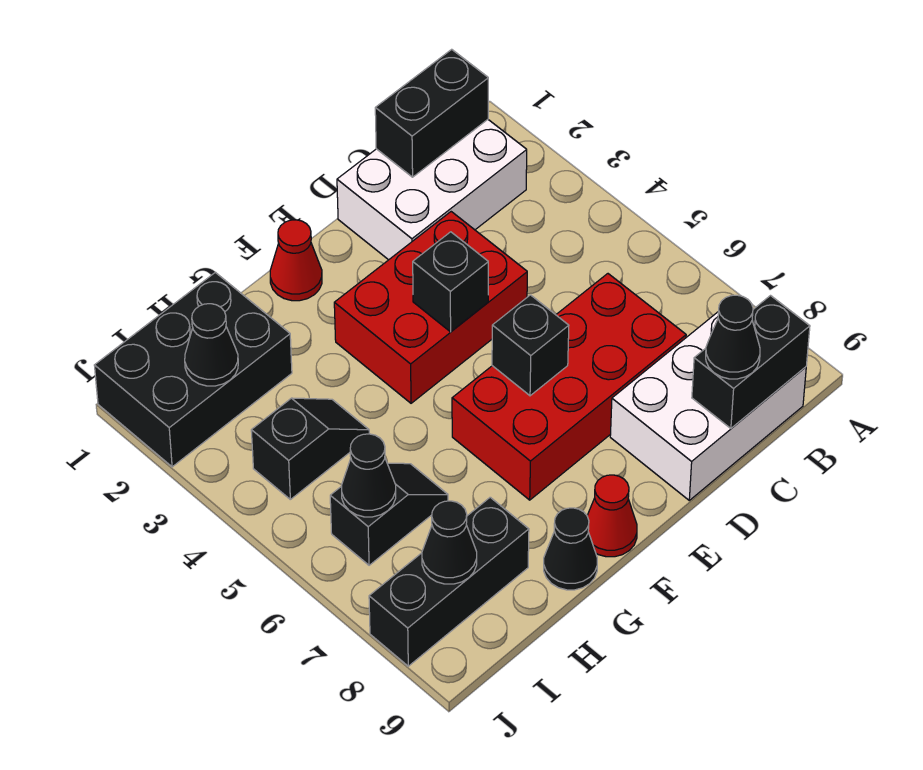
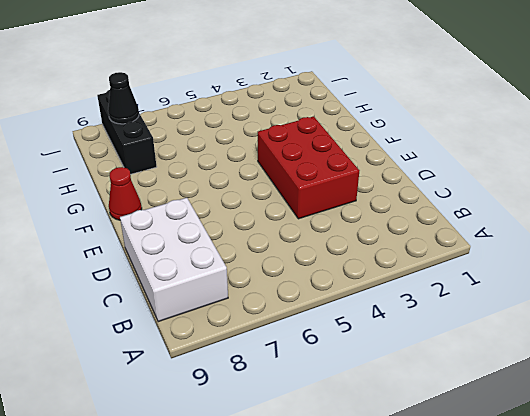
none -> white brick B1:D2 level 1
none -> red brick C6:F7 level 1
none -> red cone F1 level 1

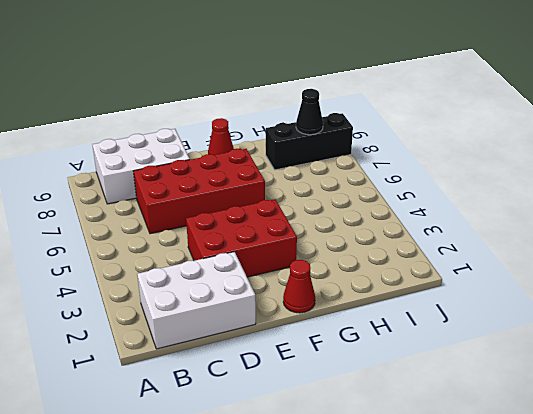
none -> black cone G9 level 1
none -> black brick H1:J2 level 1
none -> black slope H4:I4 level 1 top I

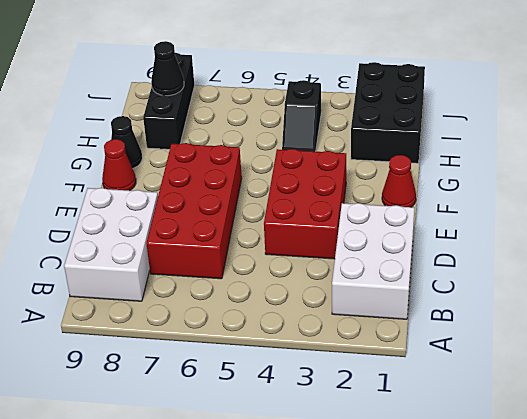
none -> black slope H6:I6 level 1 top I
none -> black brick B1:C1 level 2
none -> black brick B9:C9 level 2

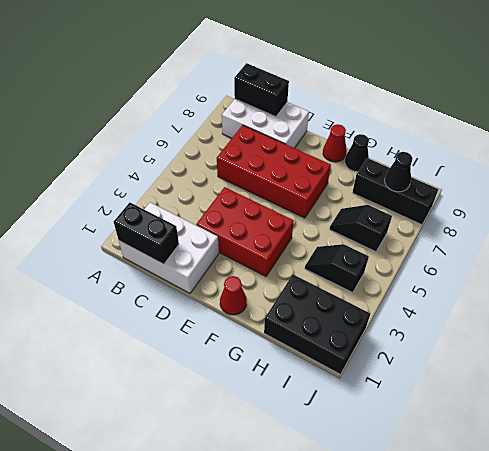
none -> black brick E4 level 2
none -> black brick E6 level 2
none -> black cone I2 level 2

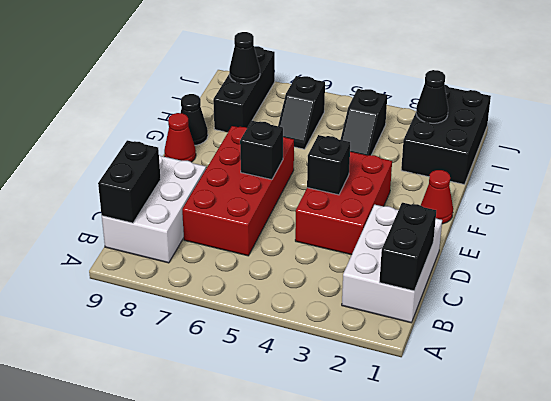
none -> black cone I6 level 2
none -> black cone C9 level 3

